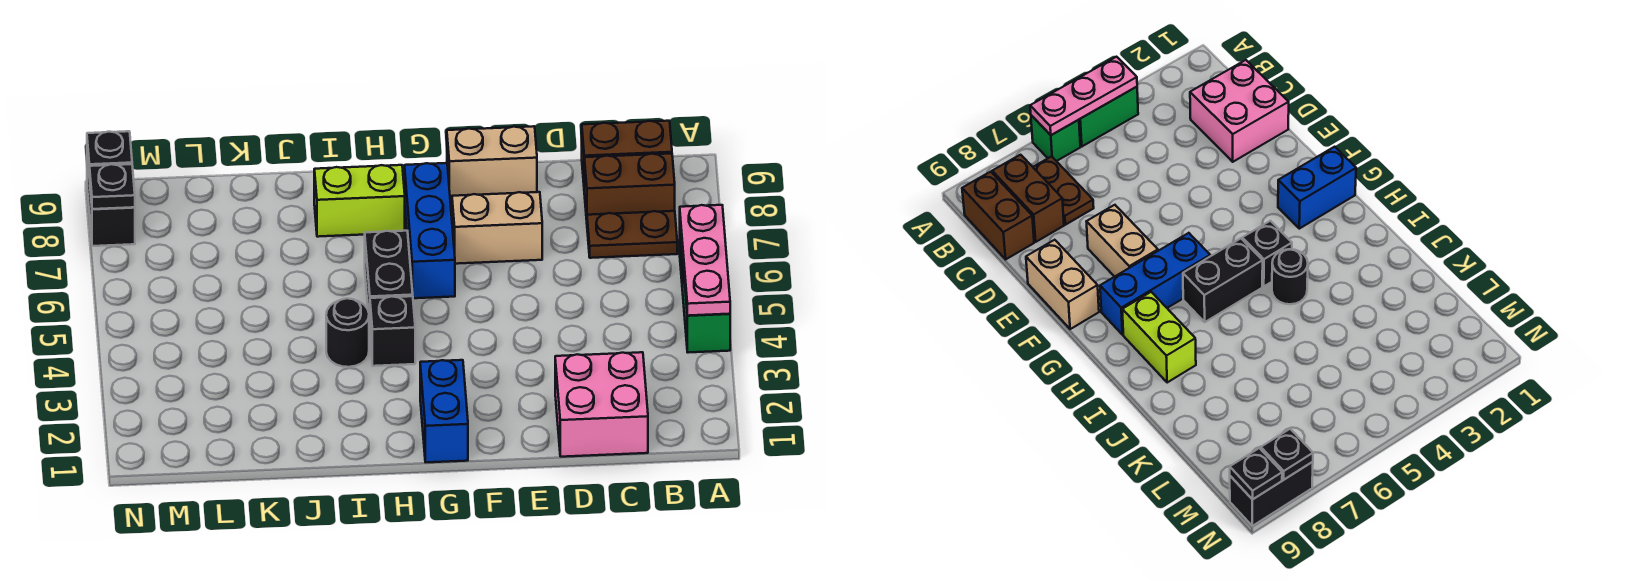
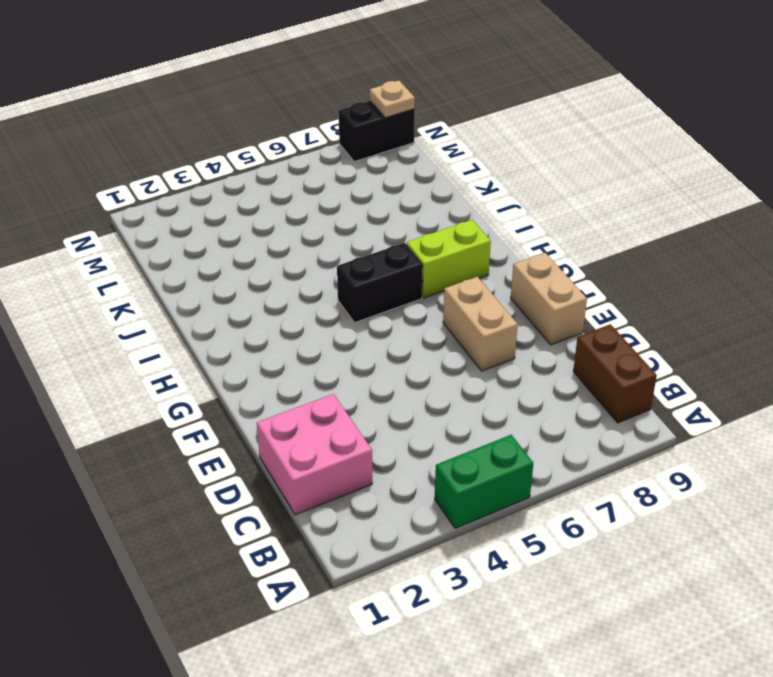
lime brick H7:H8 level 1 -> lime brick H8:I8 level 1
tan plate N9 level 2 -> black plate N9 level 2
none -> green brick A6 level 1
none -> brown plate B7:C7 level 1
none -> brown brick B8:C8 level 1

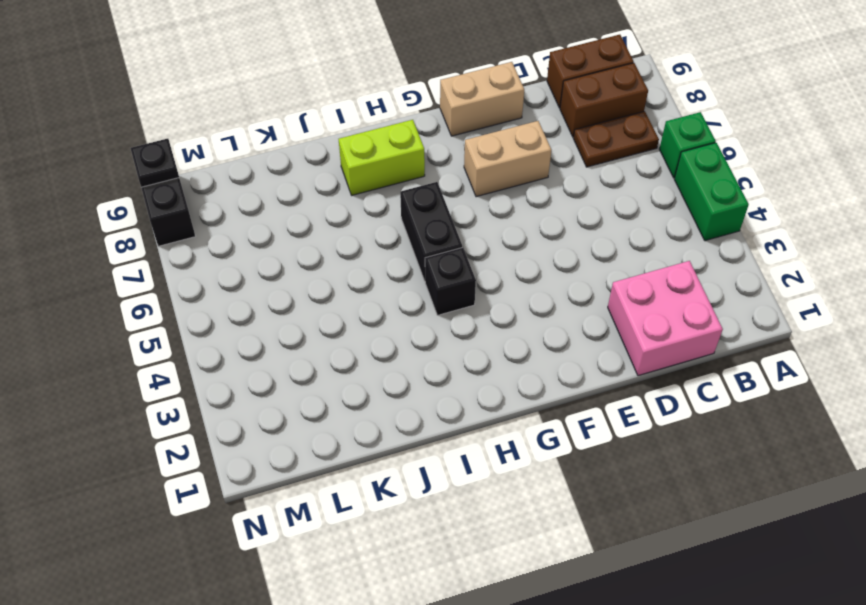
none -> blue brick G1:G2 level 1
none -> blue brick G6:G8 level 1
none -> black round brick I4 level 1

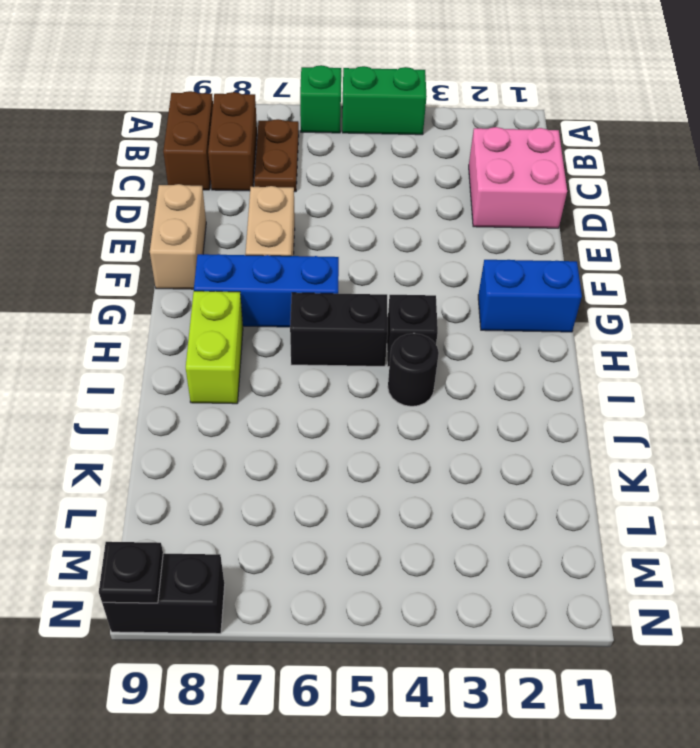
none -> pink plate A4:A6 level 2
none -> black plate N8 level 2

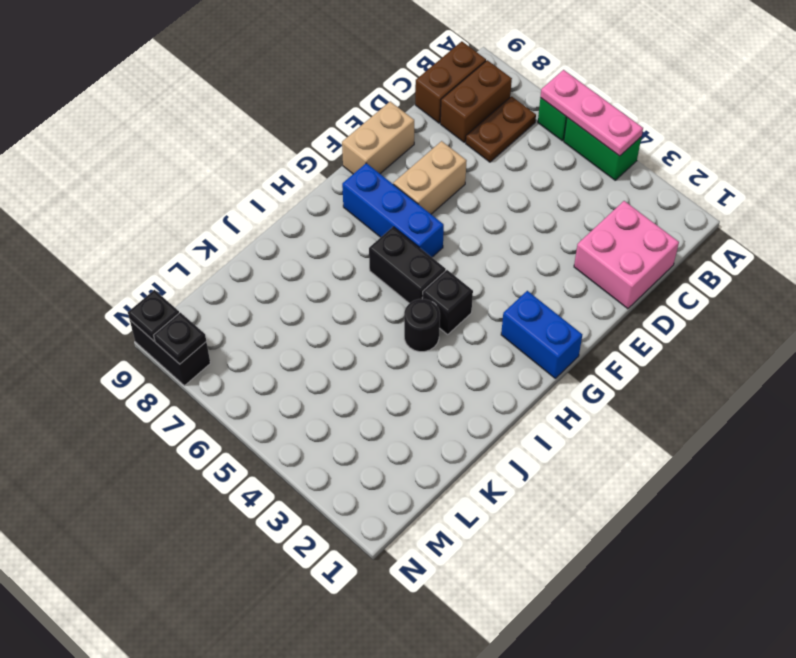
none -> lime brick H8:I8 level 1

